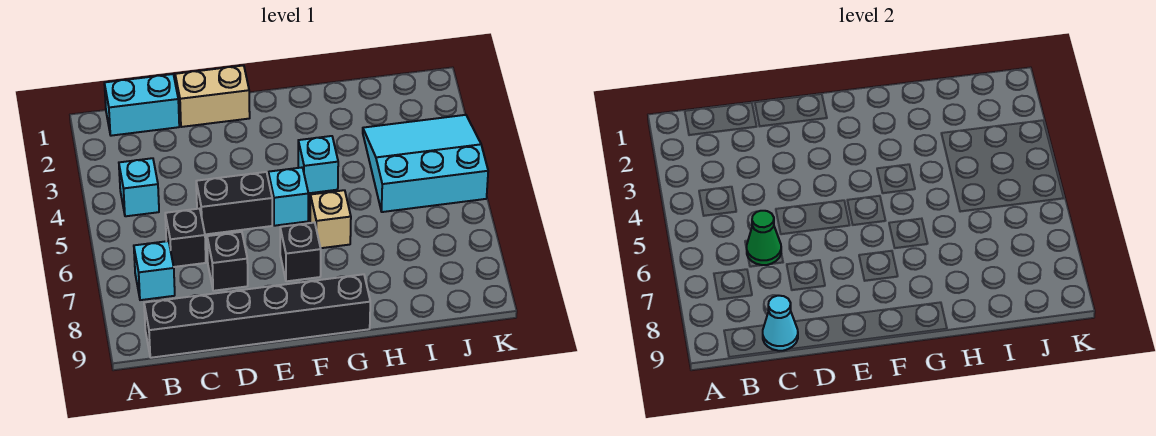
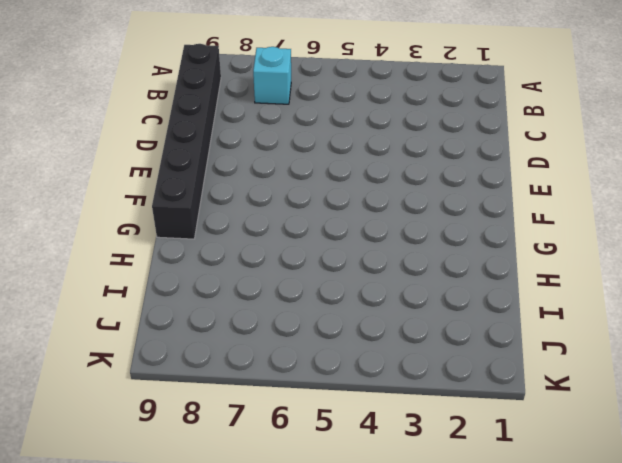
none -> cyan brick B1:C1 level 1
none -> cyan brick B4 level 1
none -> black brick C6 level 1

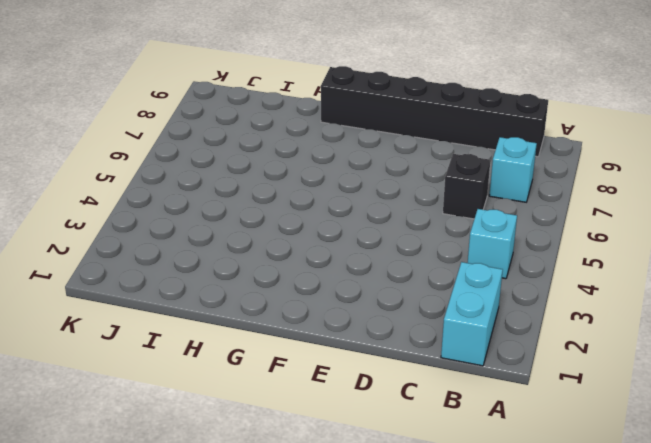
cyan brick B1:B2 level 1 -> cyan brick B1:C1 level 1
none -> tan brick D1:E1 level 1
none -> black brick D5:E5 level 1
none -> black brick D7 level 1

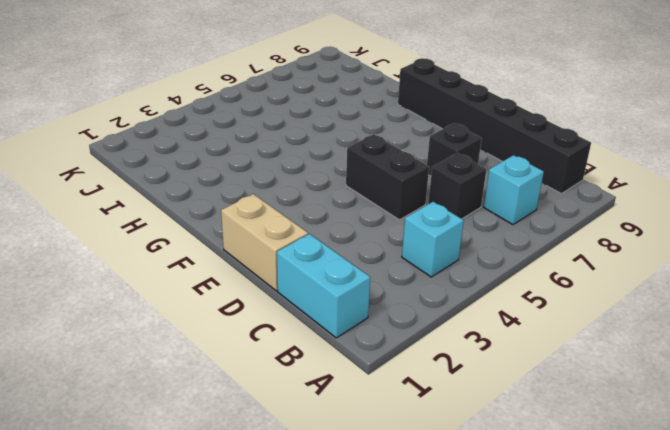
none -> cyan brick F5 level 1
none -> black brick F7 level 1
none -> cyan brick G4 level 1

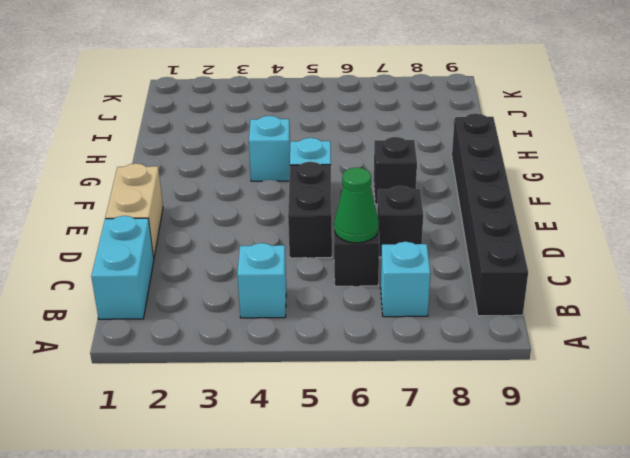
none -> tan brick G6 level 1
none -> cyan slope I3:K5 level 1 top 5
none -> cyan cone C9 level 2

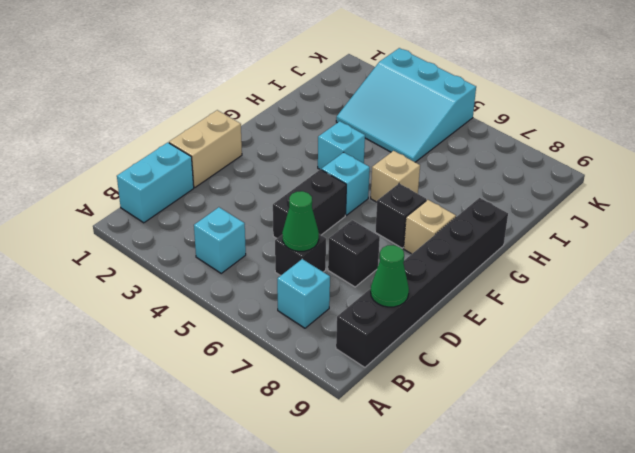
green cone C9 level 2 -> cyan cone C9 level 2
tan brick F8 level 1 -> none
cyan slope I3:K5 level 1 top K -> cyan slope I3:K5 level 1 top 5

